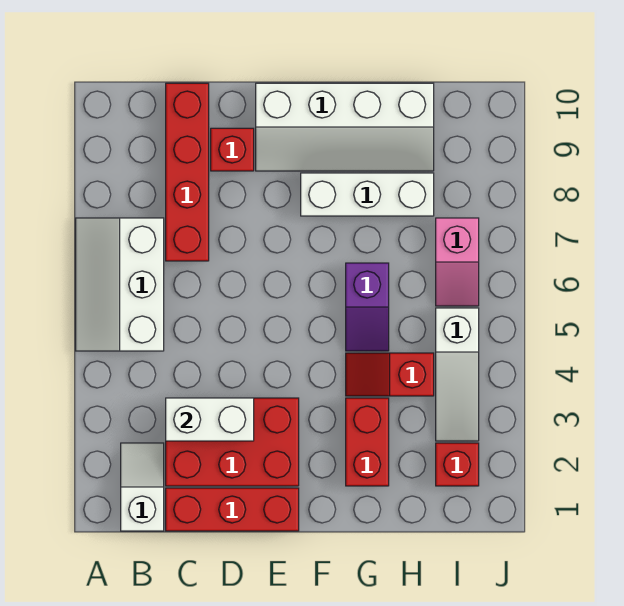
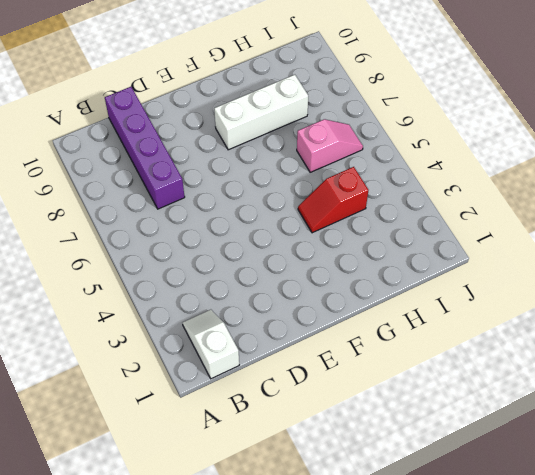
purple brick C7:C10 level 1 -> red brick C7:C10 level 1
pink slope H6:I6 level 1 top H -> pink slope I6:I7 level 1 top 7
none -> white slope A5:B7 level 1 top B
none -> red brick C1:E1 level 1
none -> red brick C2:E3 level 1

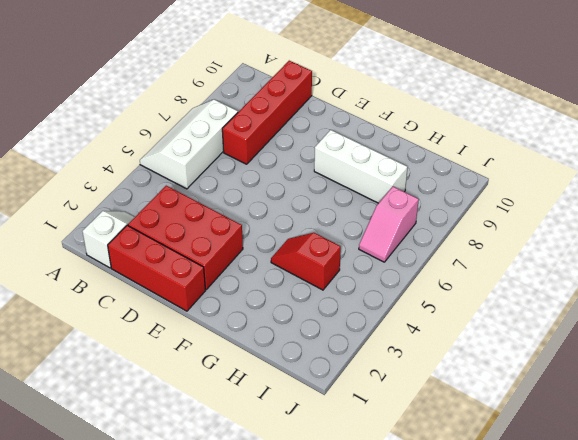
none -> red brick D9 level 1
none -> white slope E9:H10 level 1 top 10
none -> red brick G2:G3 level 1

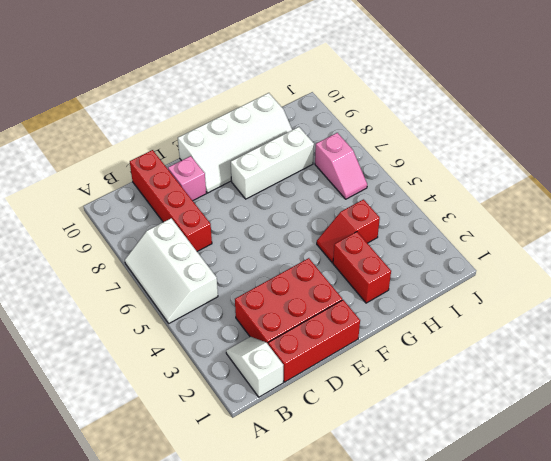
pink brick D9 level 1 -> red brick D9 level 1
none -> purple slope G5:G6 level 1 top 6
none -> red brick I2 level 1
none -> white slope I3:I5 level 1 top 5

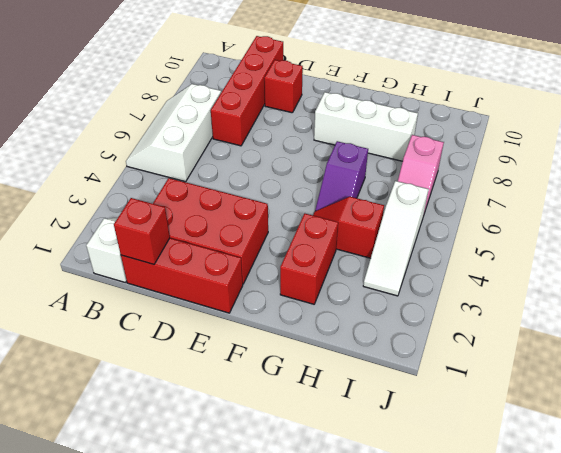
red brick C1 level 2 -> red brick I2 level 1
none -> white slope E9:H10 level 1 top 10
none -> white brick C3:D3 level 2

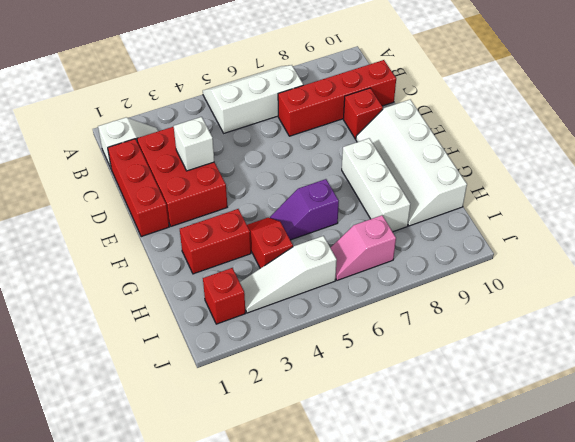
white brick D3 level 2 -> white brick C3:D3 level 2

